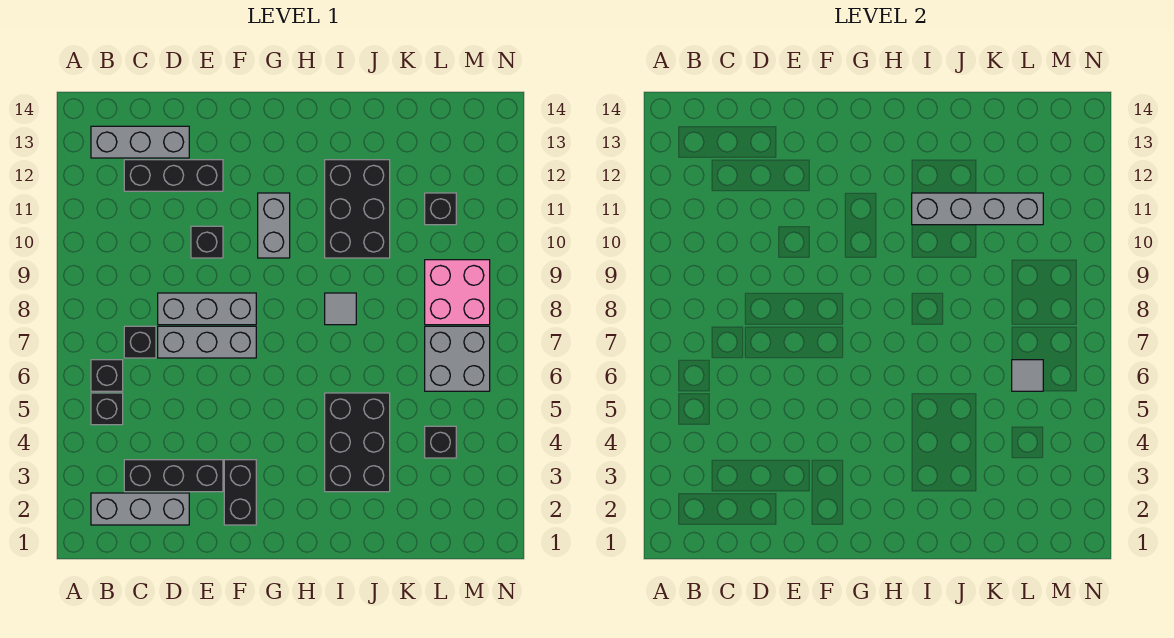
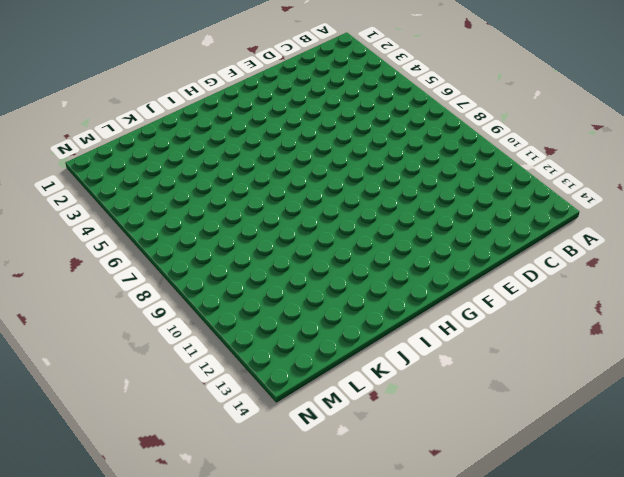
none -> grey brick B2:D2 level 1
none -> black brick B5 level 1
none -> black brick B6 level 1

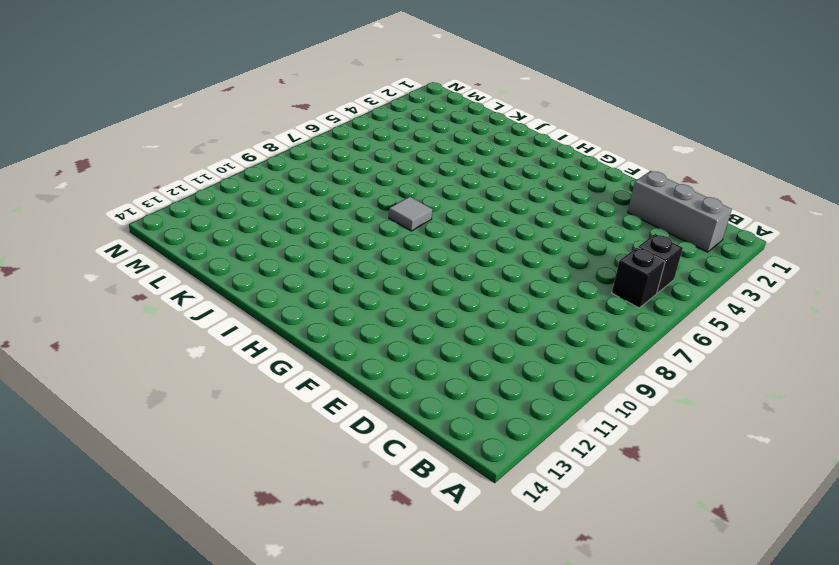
none -> grey brick B13:D13 level 1
none -> black brick C3:E3 level 1
none -> black brick C7 level 1

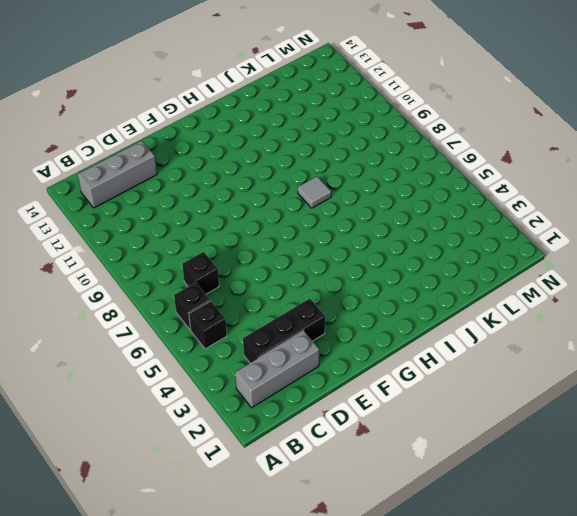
none -> black brick C12:E12 level 1
none -> grey brick D7:F7 level 1
none -> grey brick D8:F8 level 1

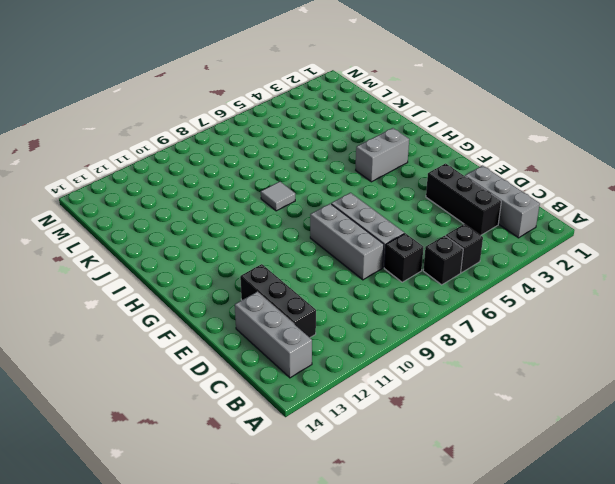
grey brick H3:H4 level 1 -> grey brick G10:G11 level 1
none -> black brick E10 level 1
none -> black brick F2:F3 level 1
none -> black brick I3:J5 level 1

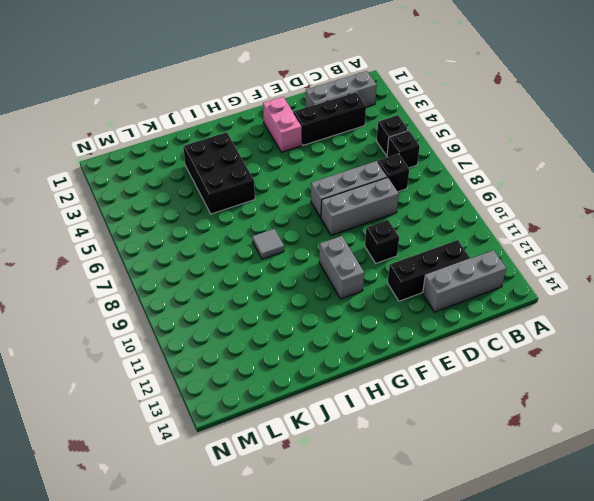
pink brick F2:F3 level 1 -> black brick F2:F3 level 1
none -> black brick I10:J12 level 1
none -> black brick L4 level 1
none -> grey brick L6:M7 level 1

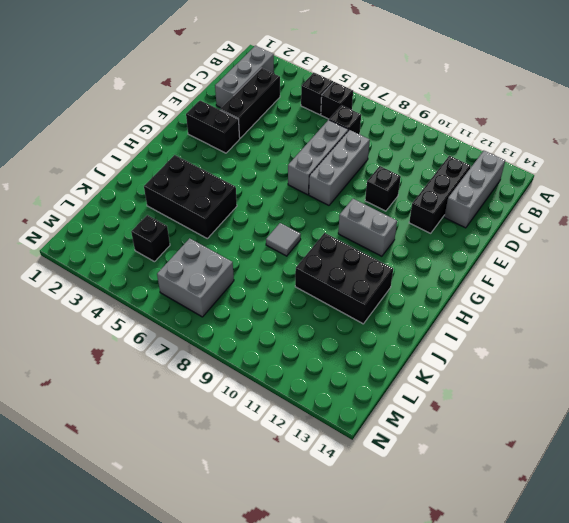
none -> pink brick L8:M9 level 1
none -> black brick L11 level 1
none -> grey brick I11:L11 level 2

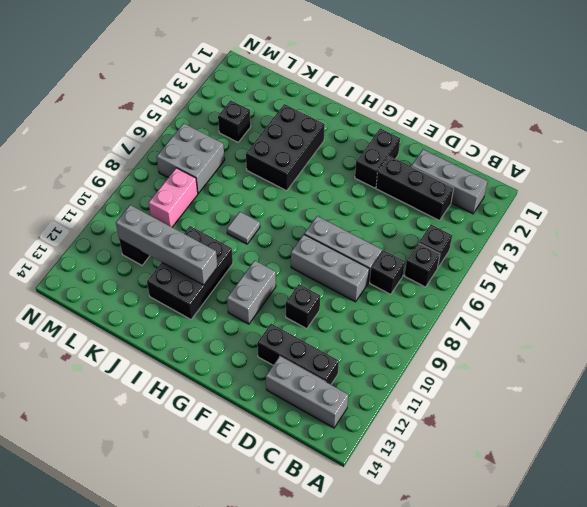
pink brick L8:L9 level 1 -> pink brick L8:M9 level 1
none -> grey tile L6 level 2

